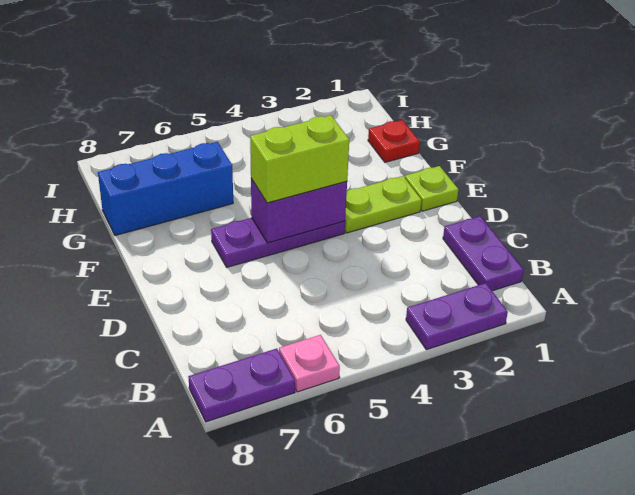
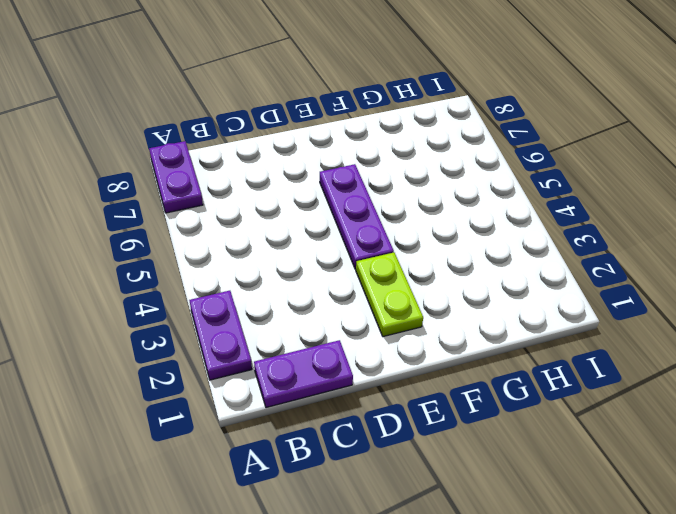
none -> pink plate A6 level 1
none -> lime plate E1 level 1

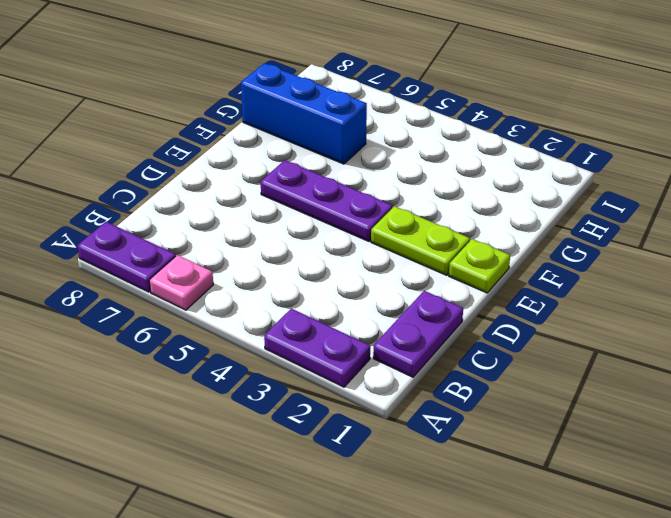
none -> red plate G1 level 1
none -> purple brick E4:E5 level 2

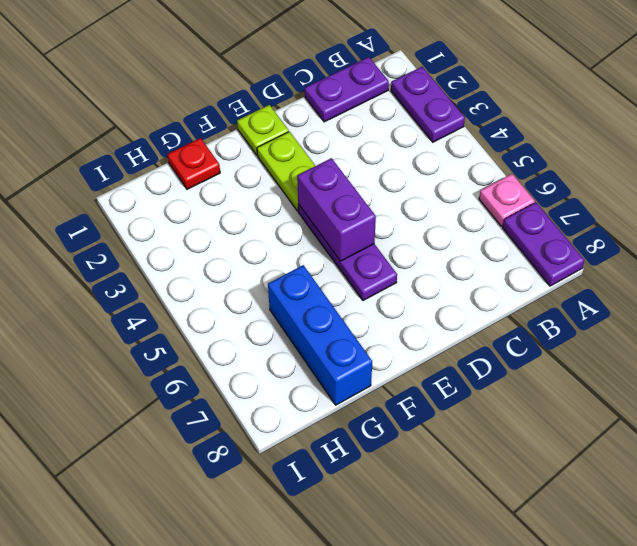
none -> lime brick E4:E5 level 3

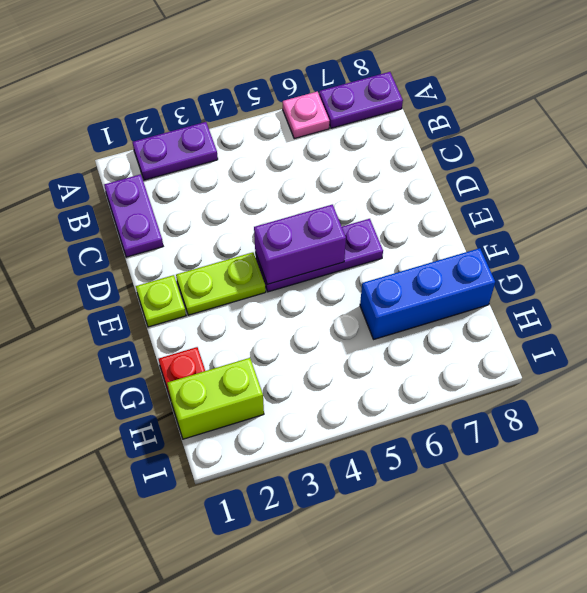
lime brick H1:H2 level 1 -> lime brick E4:E5 level 3

